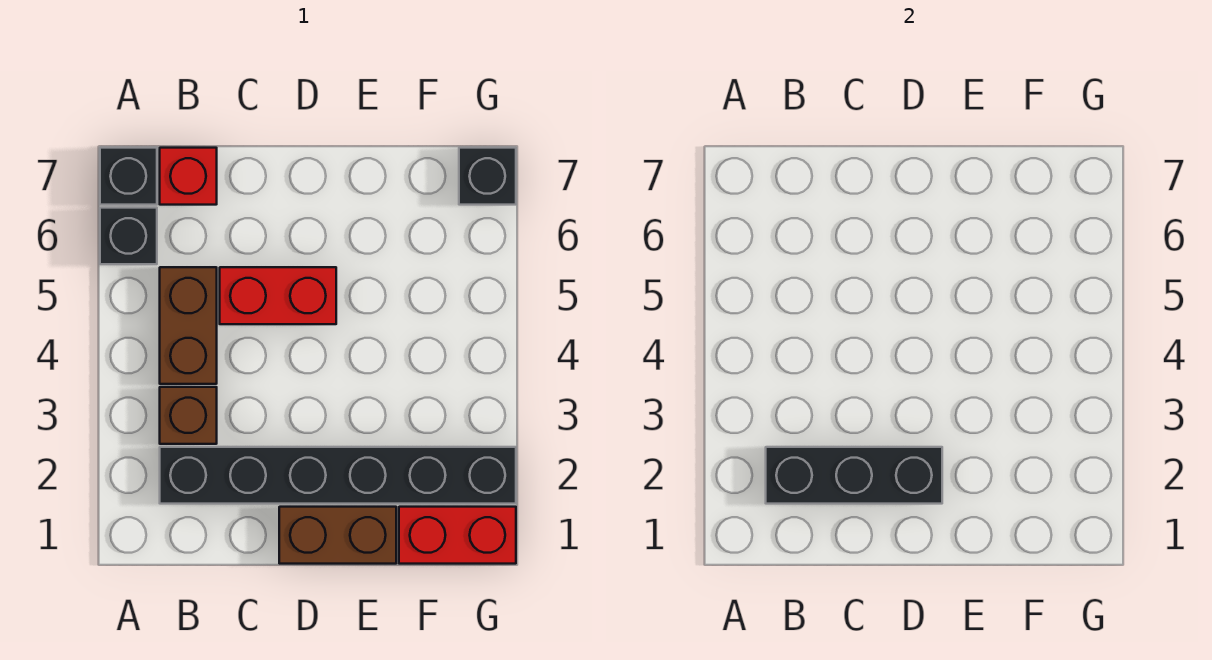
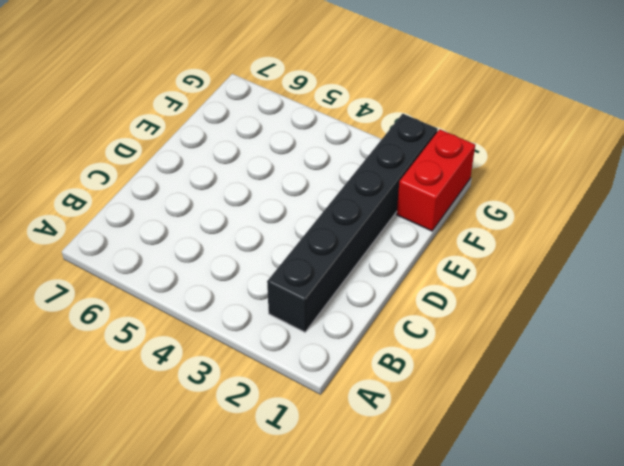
none -> black brick A6 level 1
none -> black brick A7 level 1

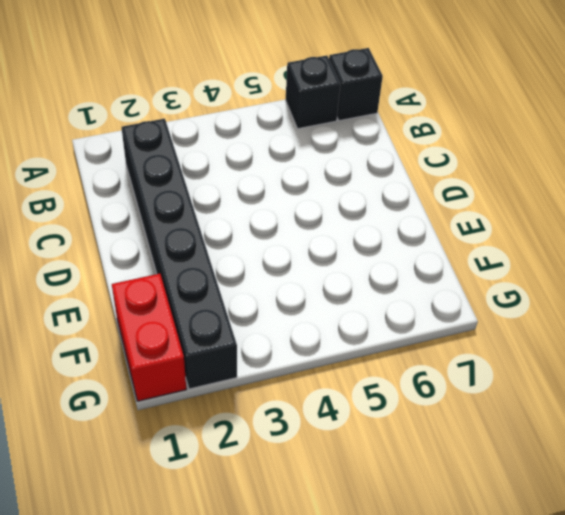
none -> brown brick B3 level 1
none -> brown brick B4:B5 level 1

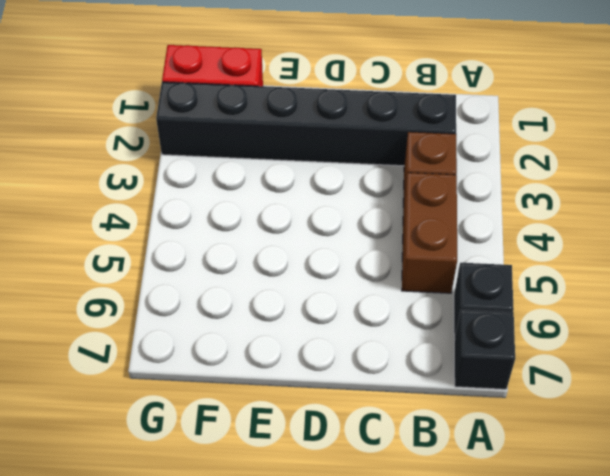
none -> red brick B7 level 1
none -> red brick C5:D5 level 1

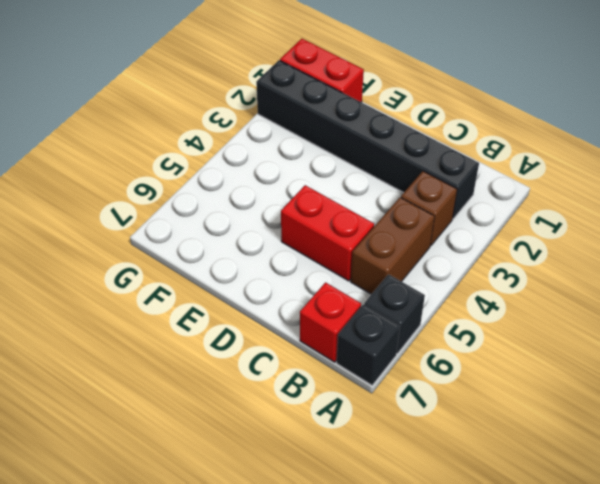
none -> brown brick D1:E1 level 1
none -> black brick G7 level 1

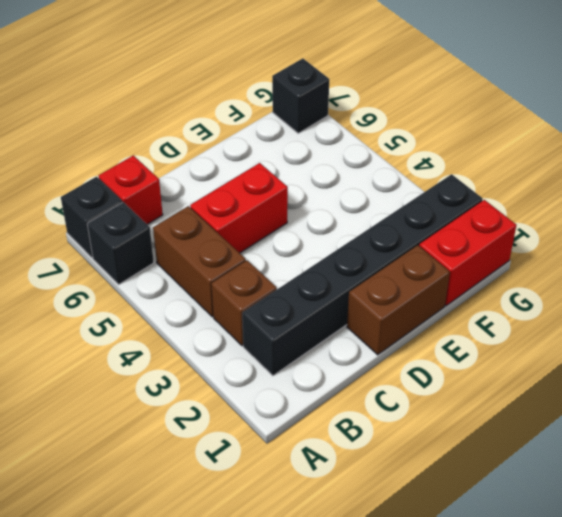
none -> black brick B2:D2 level 2

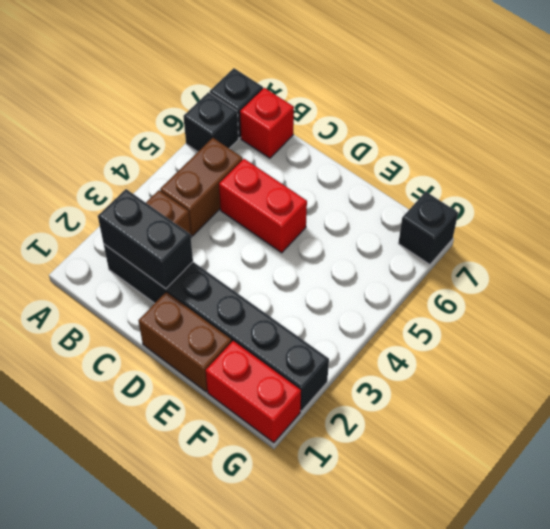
black brick B2:C2 level 2 -> black brick B2:D2 level 2

